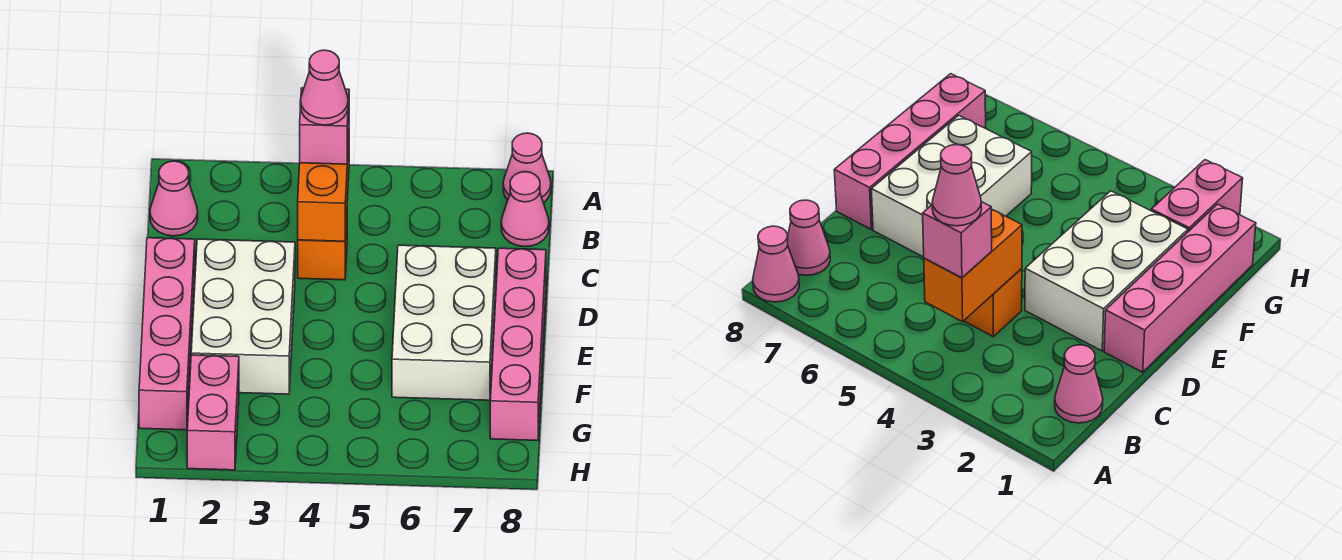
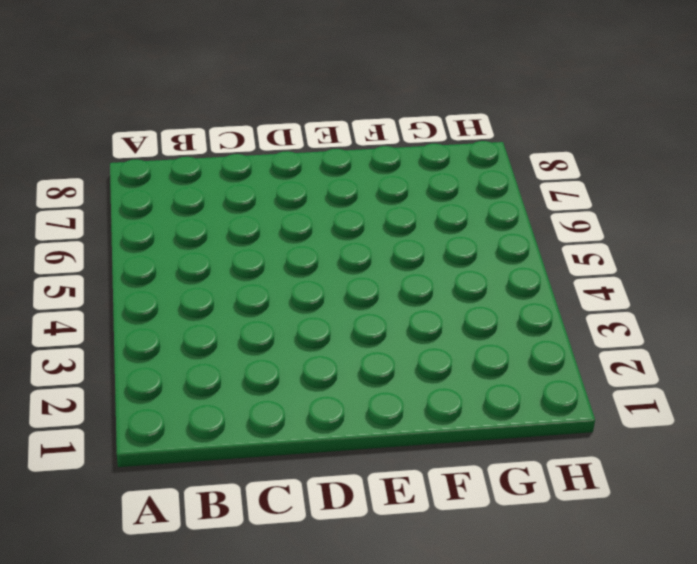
none -> pink cone A8 level 1
none -> pink cone B1 level 1
none -> pink cone B8 level 1

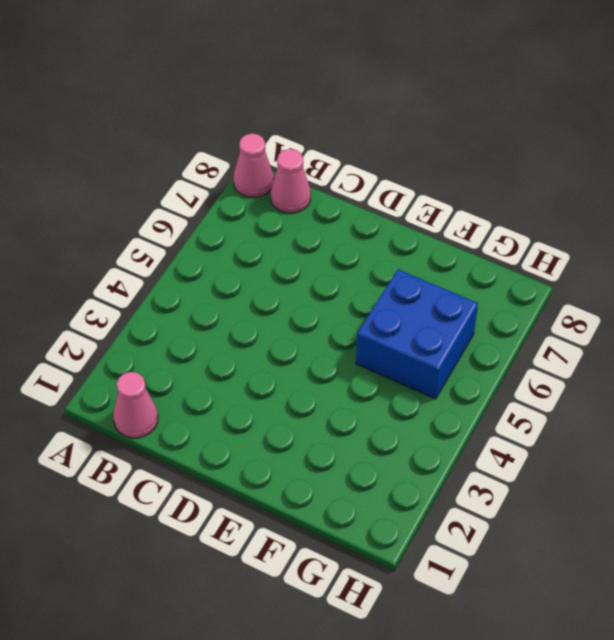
blue brick F5:G6 level 1 -> white brick D6:F7 level 1
none -> orange brick C4 level 1
none -> pink brick D1:G1 level 1
none -> white brick D2:F3 level 1

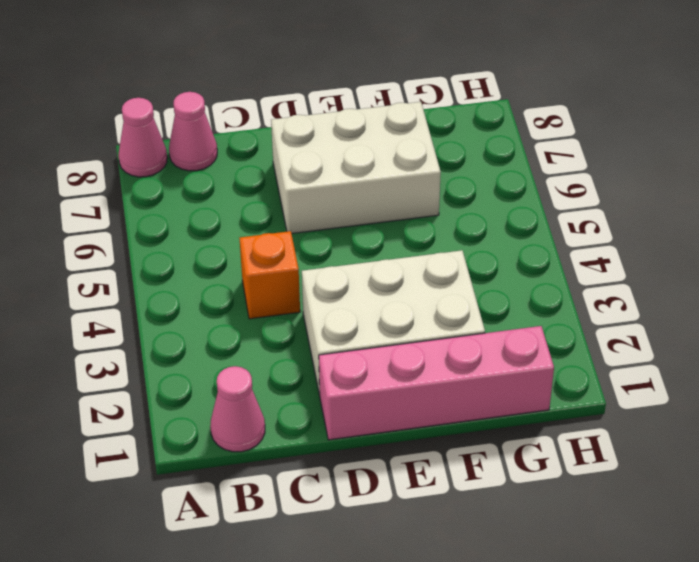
none -> pink brick D8:G8 level 1
none -> pink brick G2:H2 level 1
none -> orange brick B4:C4 level 2

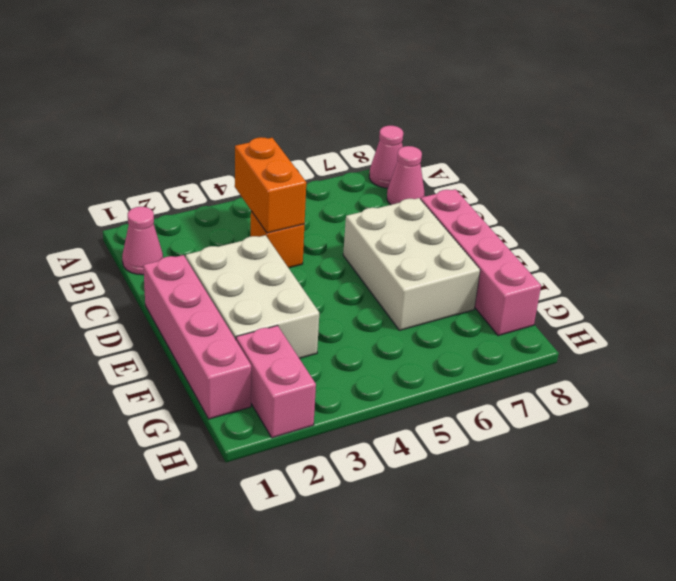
none -> pink brick B4 level 3
none -> pink cone B4 level 4

